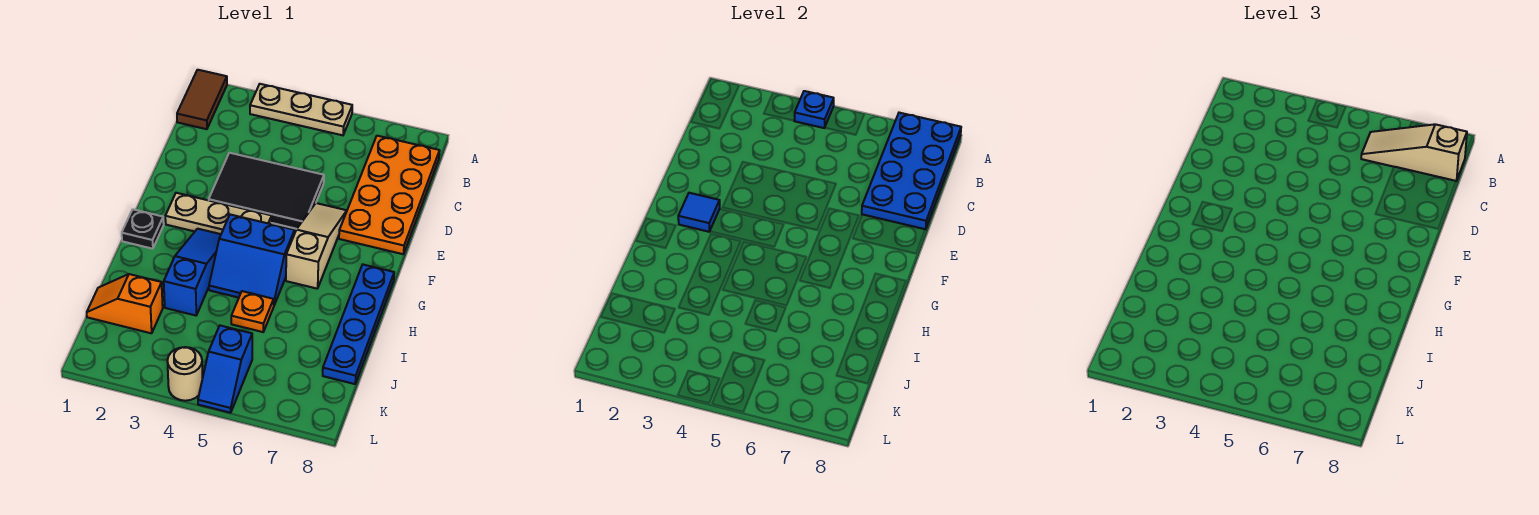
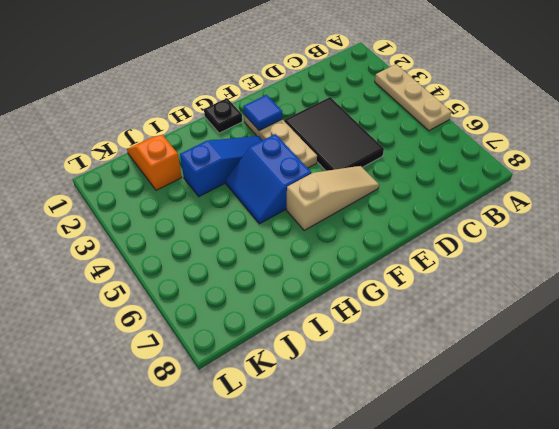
none -> brown tile A1:B1 level 1
none -> orange plate B7:E8 level 1
none -> blue plate G8:J8 level 1

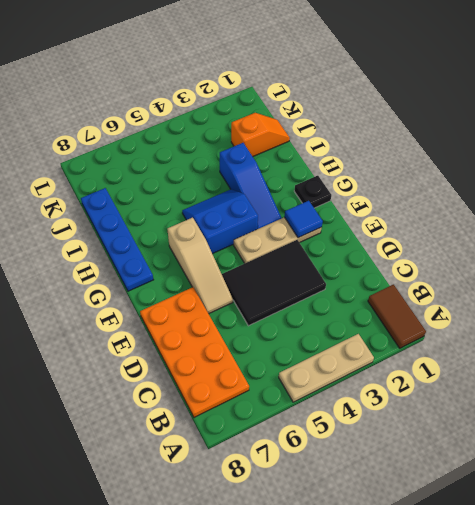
none -> orange plate I5 level 1
none -> blue slope K5:L5 level 1 top K
none -> tan round brick L4 level 1

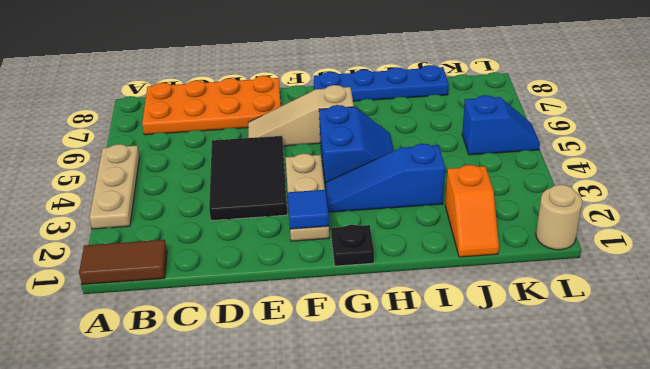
tan round brick L1 level 1 -> tan round brick L4 level 1
none -> orange plate I5 level 1
none -> blue plate A4 level 2
none -> blue plate A7:D8 level 2

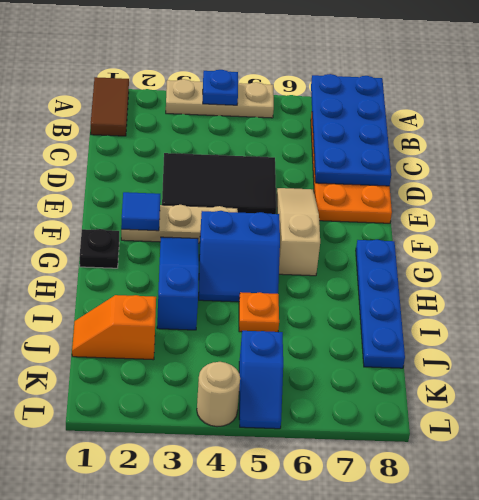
none -> tan slope B6:B8 level 3 top 8

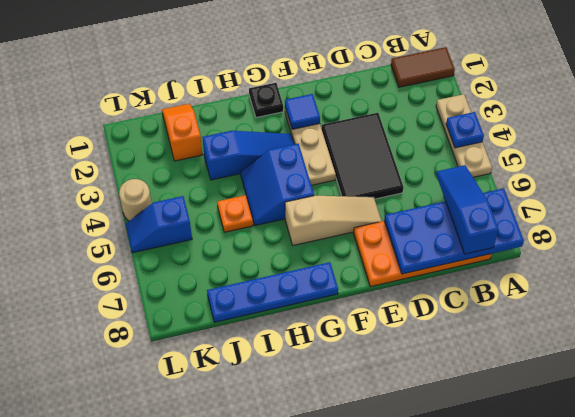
blue slope B6:B8 level 3 top 8 -> tan slope B6:B8 level 3 top 8

